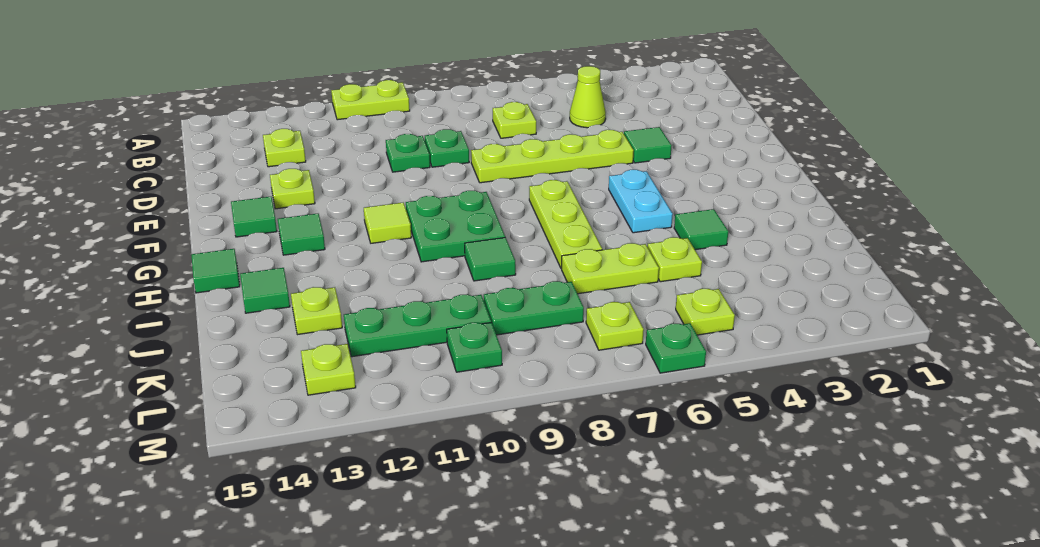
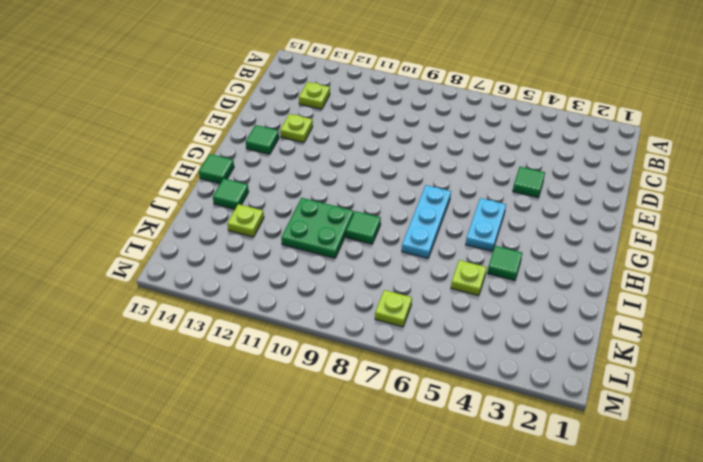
cyan plate G7:I7 level 1 -> lime plate G7:I7 level 1
green plate I10:J11 level 1 -> green plate G9:H10 level 1
none -> lime plate A10:A11 level 1
none -> lime cone C5 level 1
none -> lime plate C7 level 1

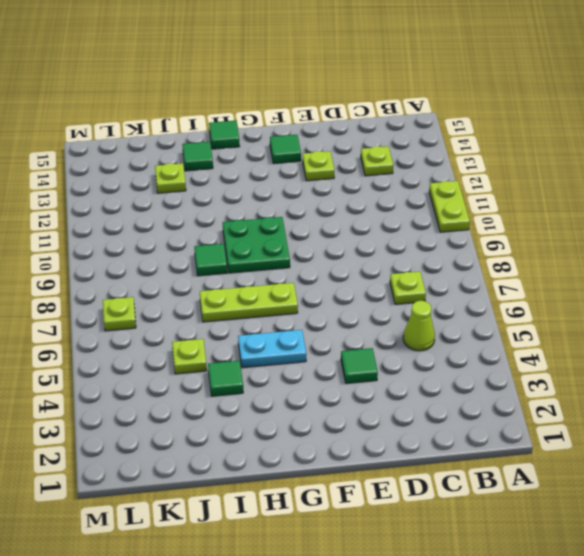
none -> green plate D9 level 1
none -> green plate D10 level 1
none -> lime plate E5:E8 level 1

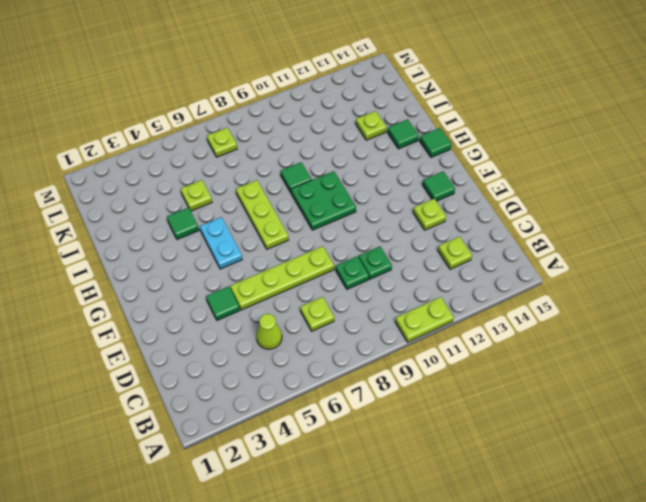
none -> lime tile G11 level 1
none -> green tile G13 level 1
none -> lime plate J6:J7 level 1

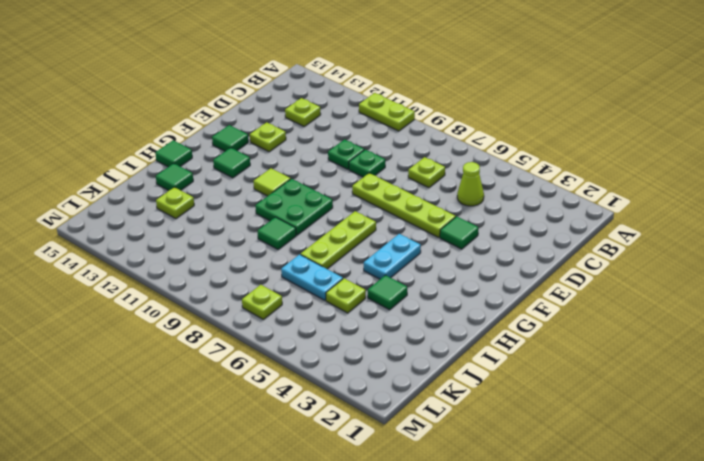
cyan plate J6:J7 level 1 -> lime plate J6:J7 level 1
none -> green plate K8:K9 level 1
none -> green plate K10:K12 level 1
none -> lime plate L5 level 1

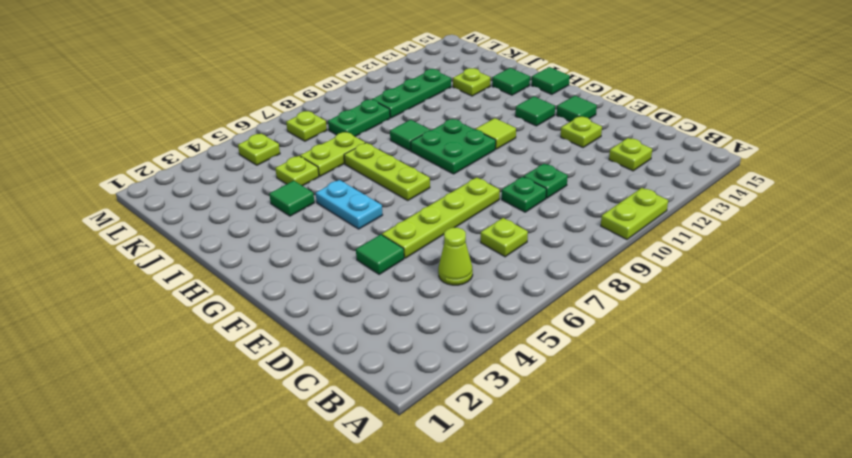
none -> green plate L10 level 1
none -> lime plate L13 level 1
none -> green plate M6 level 1

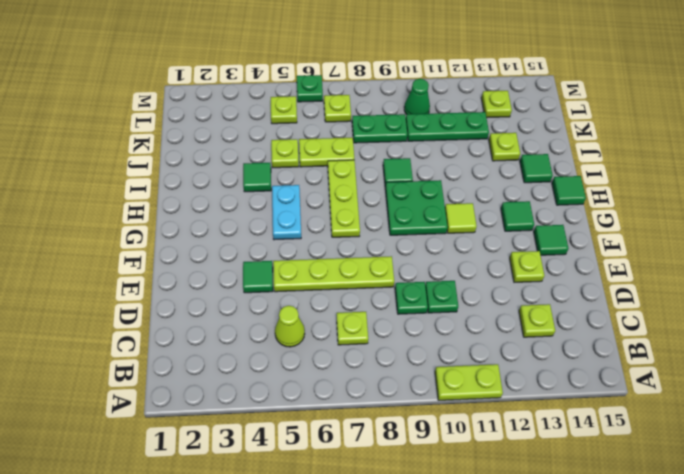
green cone L10 level 1 -> green plate L10 level 1

